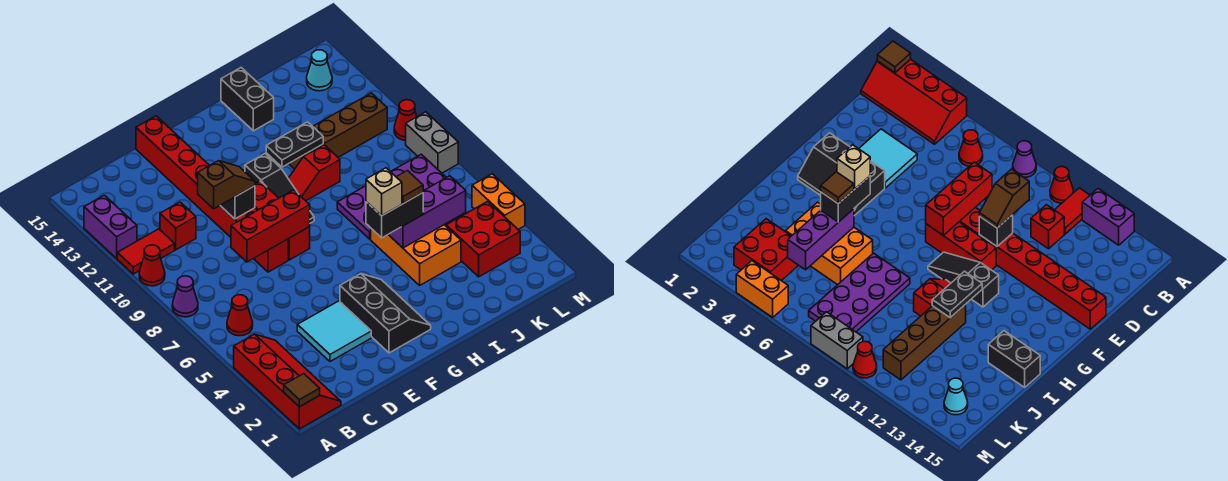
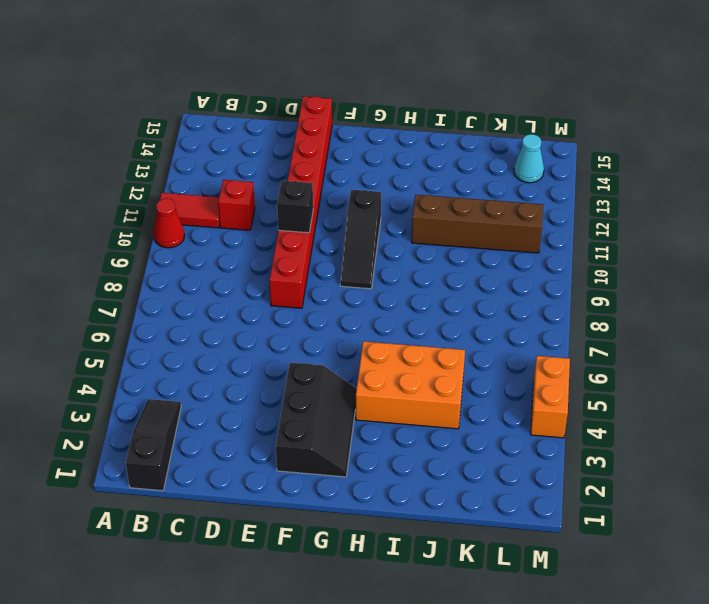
black slope B1:B3 level 1 top 1 -> red slope A1:B4 level 1 top A
orange brick H4:J5 level 1 -> orange brick I4:J6 level 1
none -> purple cone A8 level 1
none -> purple brick A12:A13 level 1
none -> red cone B6 level 1
none -> cyan tile D3:E4 level 1

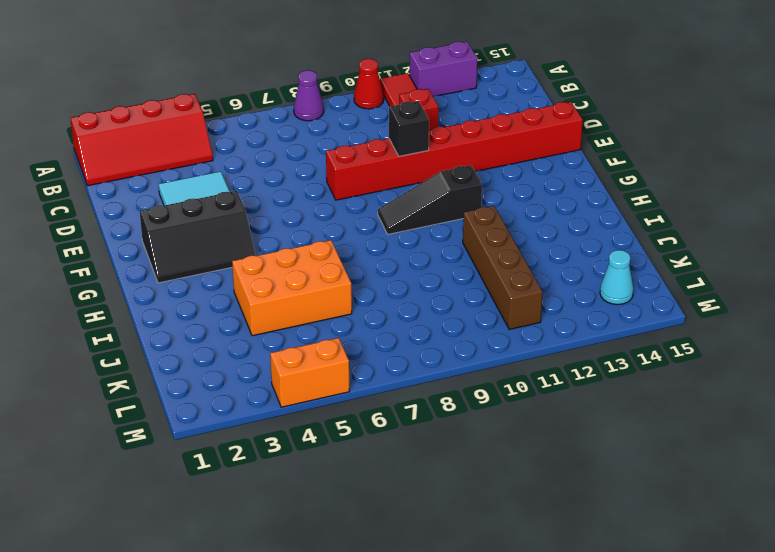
none -> red cone B6 level 1
none -> red brick F8:F10 level 1
none -> red slope H10:I10 level 1 top I
none -> purple plate I7:L8 level 1

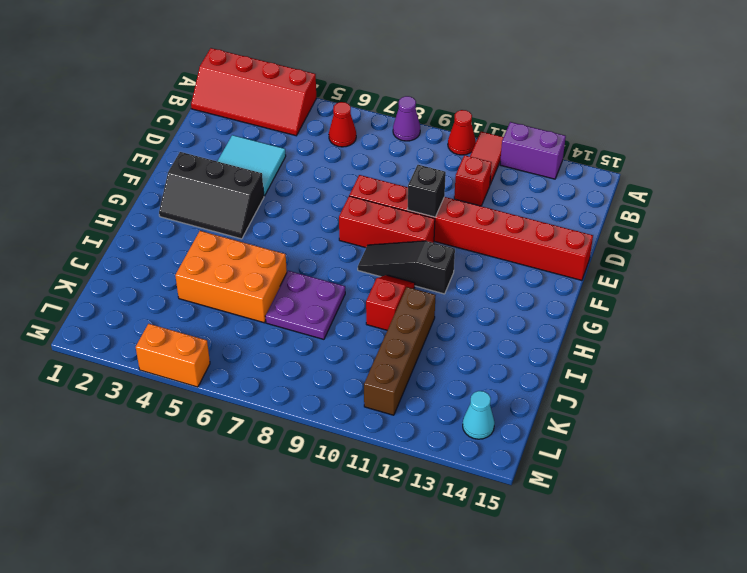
purple plate I7:J8 level 1 -> purple plate I7:L8 level 1
none -> black brick I14:I15 level 1
none -> red brick K3:L4 level 1
none -> grey brick M8:M9 level 1
none -> red cone M10 level 1

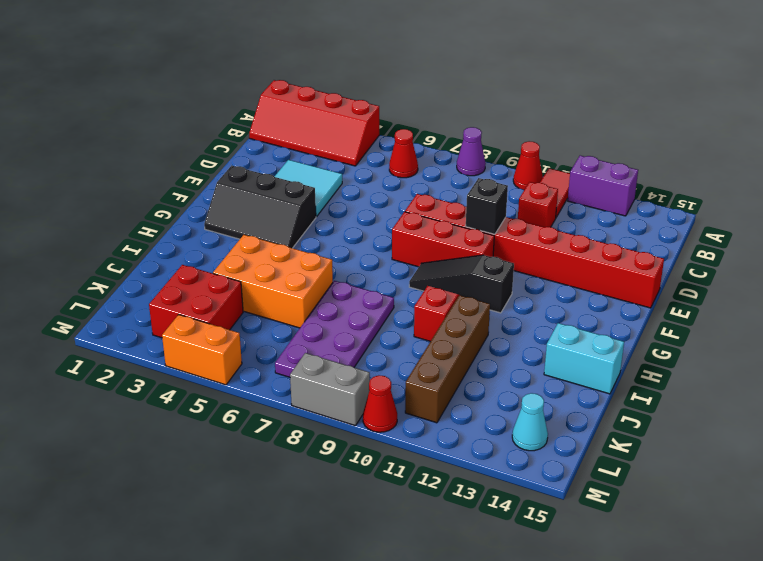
cyan brick I14:I15 level 1 -> black brick I14:I15 level 1
none -> brown tile A1 level 2
none -> red brick D8:F8 level 2
none -> black plate H11:I11 level 2
none -> purple brick I5:K5 level 2

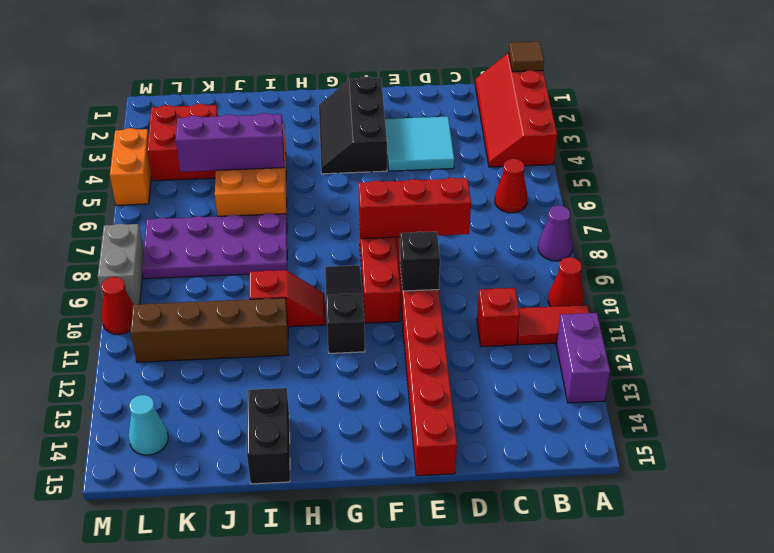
none -> black plate H11:I11 level 2
none -> brown slope D10:E10 level 3 top D
none -> black brick H5:I5 level 3
none -> tan brick H5 level 4

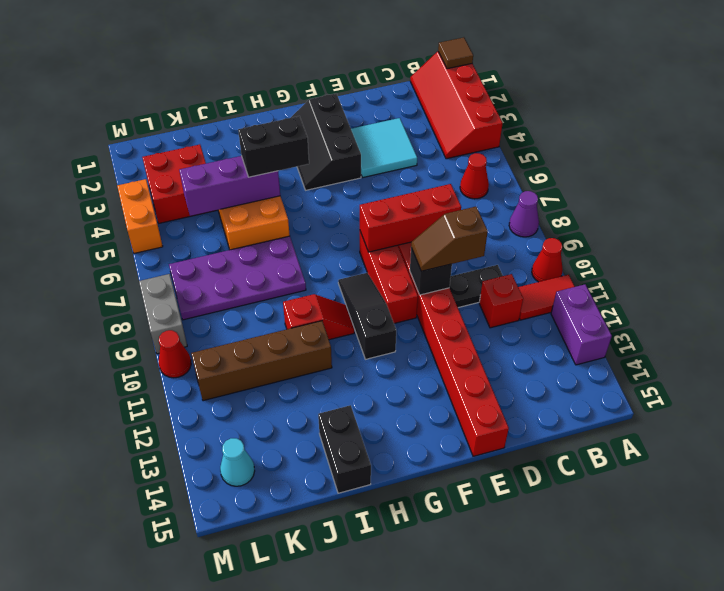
black plate C10:D10 level 1 -> black plate H11:I11 level 2
none -> tan brick H5 level 4
none -> brown tile I5 level 4

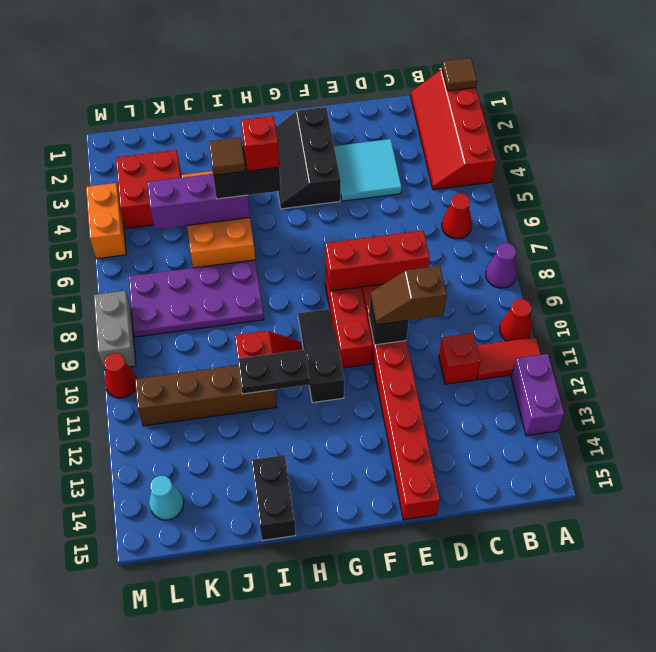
red brick H5 level 4 -> tan brick H5 level 4

